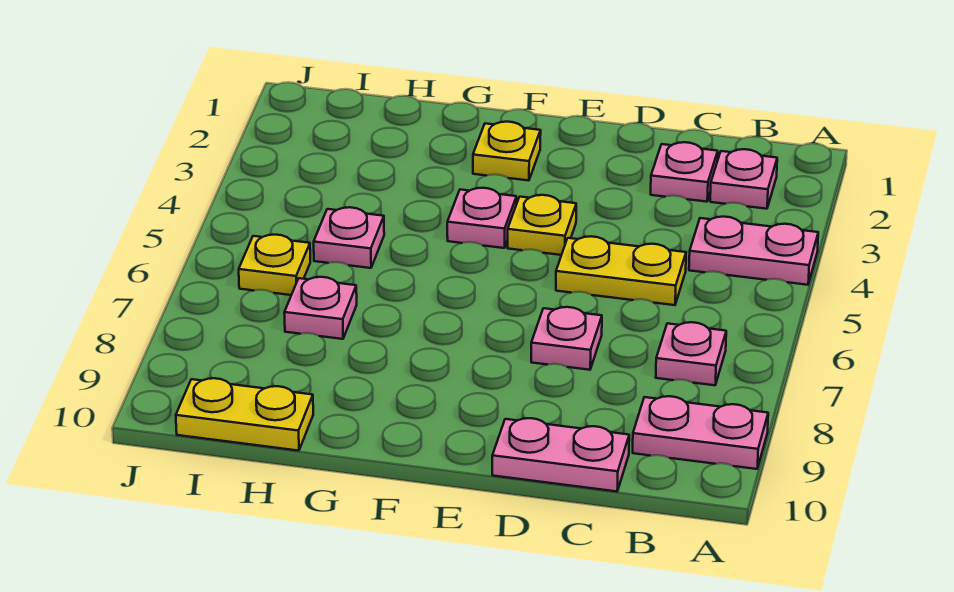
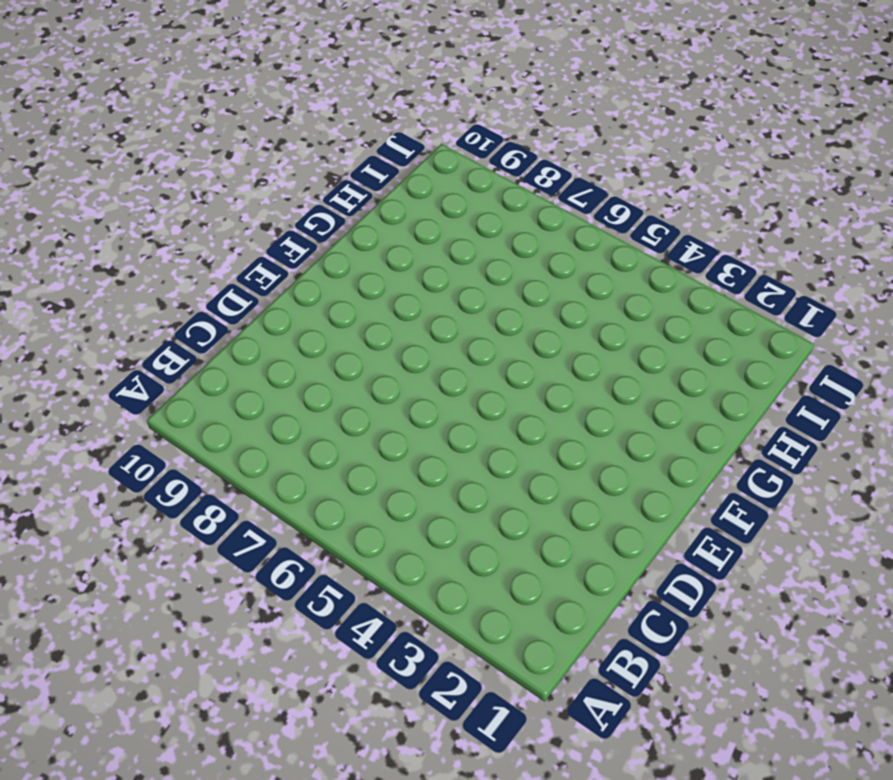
none -> pink plate A4:B4 level 1
none -> pink plate A9:B9 level 1
none -> pink plate B2 level 1

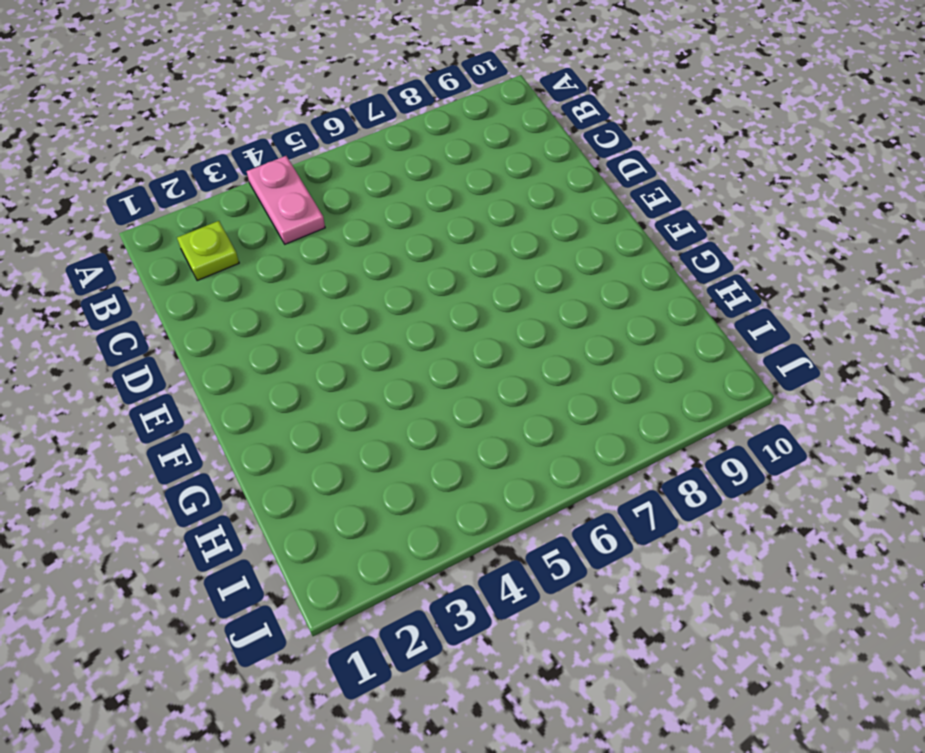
lime plate B2 level 1 -> pink plate B2 level 1
none -> pink plate A9:B9 level 1
none -> pink plate B7 level 1
none -> pink plate C2 level 1

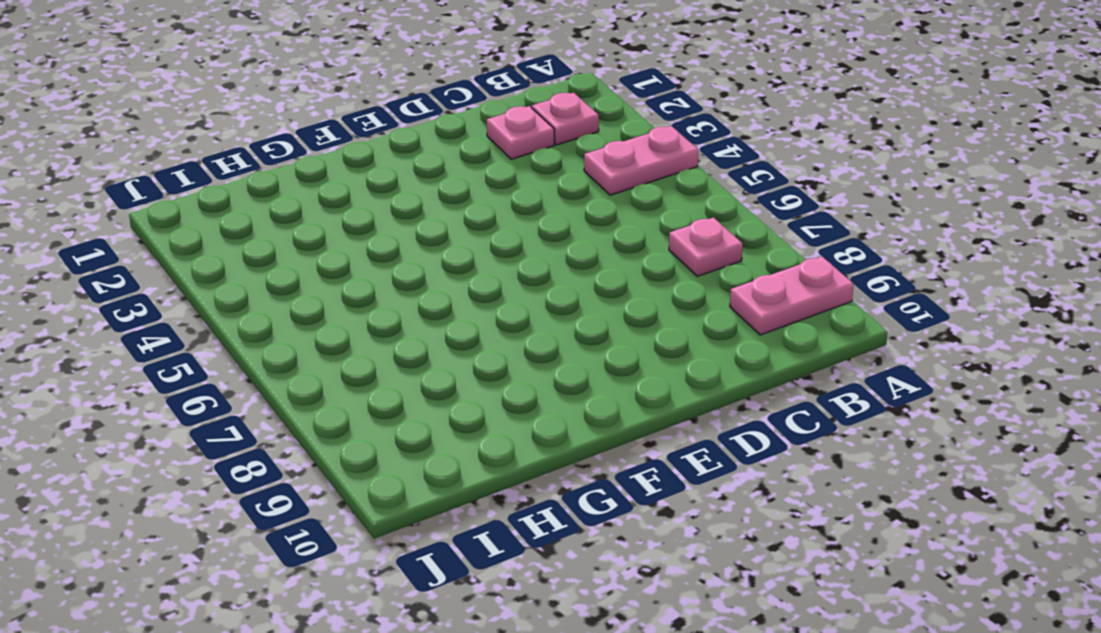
none -> yellow plate C5:D5 level 1
none -> pink plate C10:D10 level 1
none -> pink plate D7 level 1

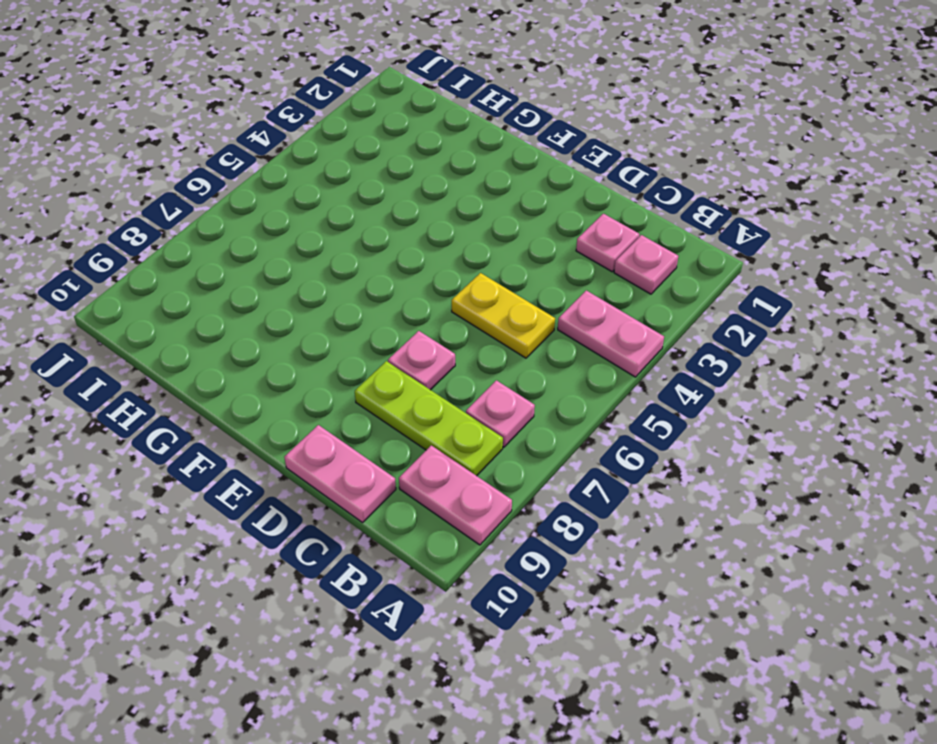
lime plate B8:D8 level 1 -> none
none -> yellow plate E4 level 1
none -> yellow plate F2 level 1
none -> pink plate F4 level 1

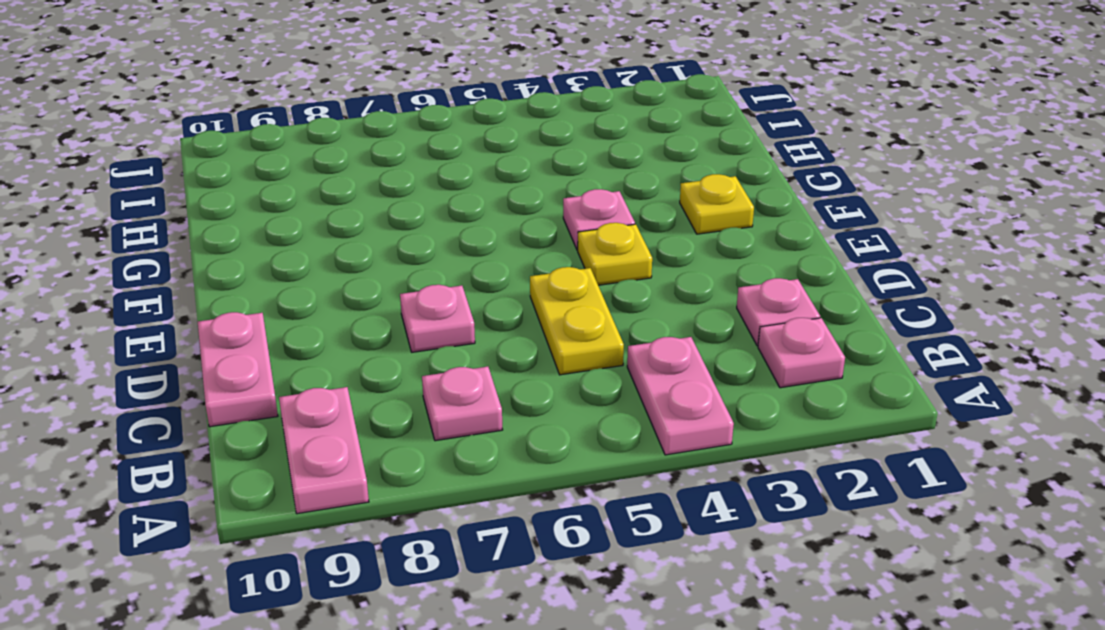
none -> pink plate H5 level 1
none -> pink plate H7 level 1
none -> yellow plate H10:I10 level 1

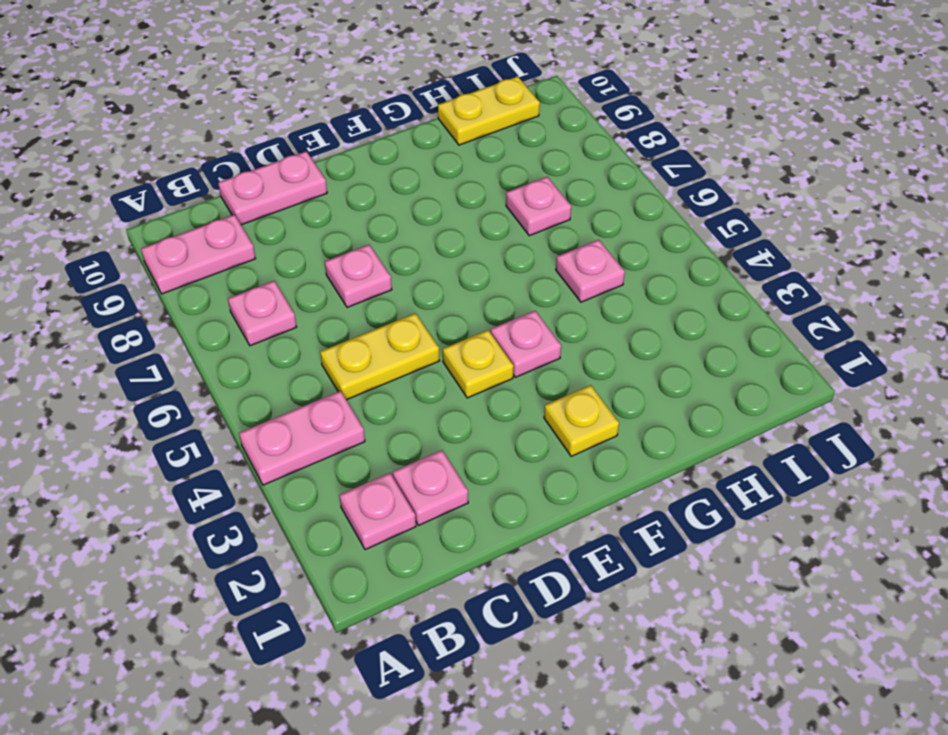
none -> yellow plate I6 level 1

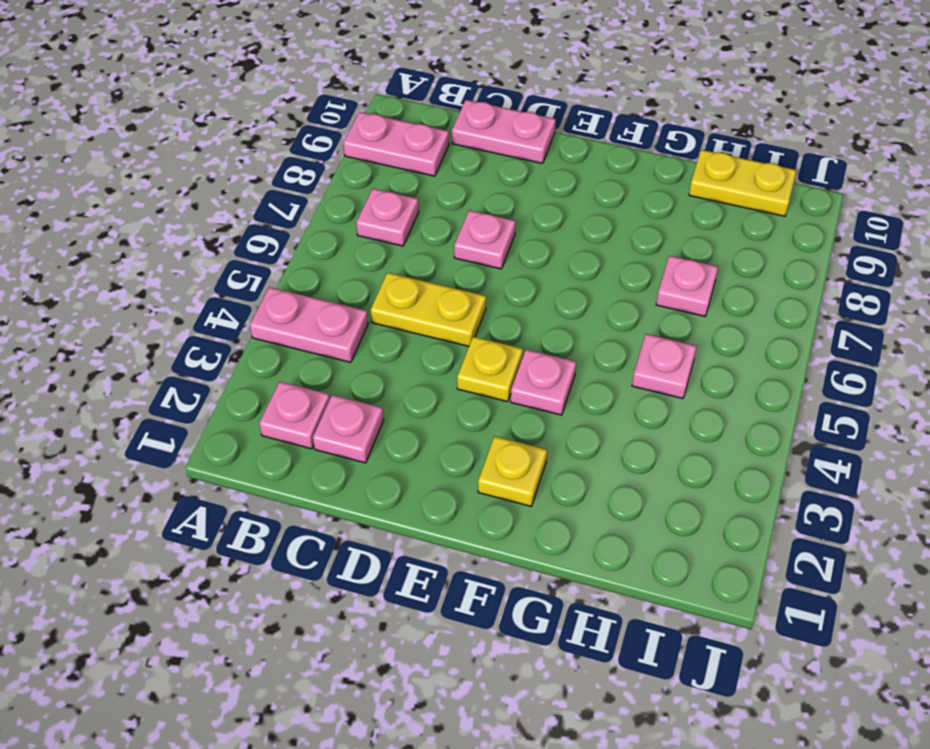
none -> yellow plate I6 level 1

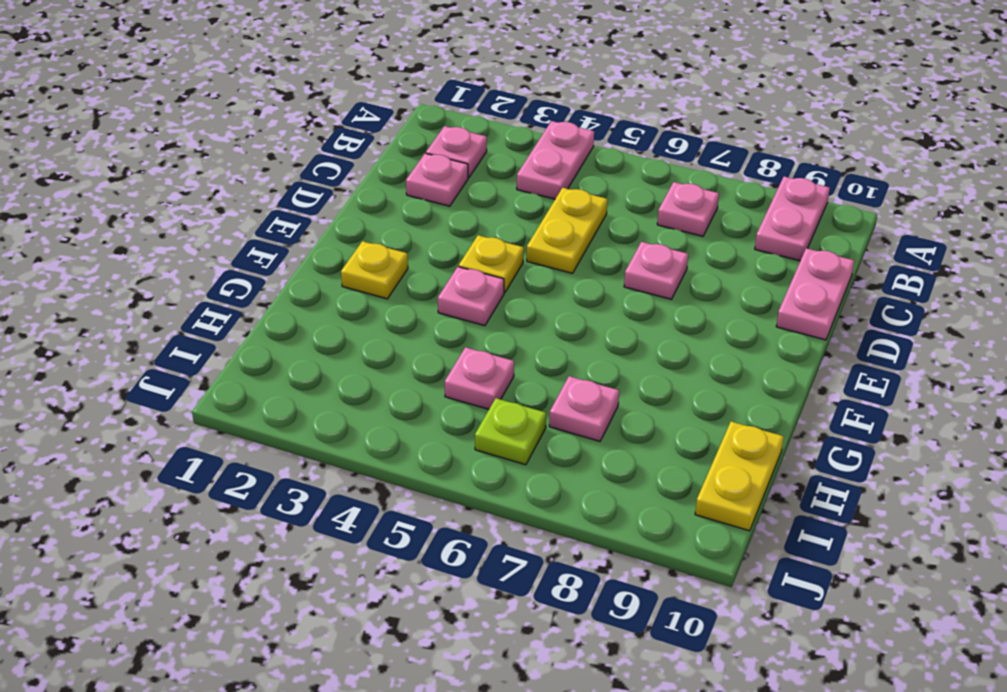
lime plate I6 level 1 -> yellow plate I6 level 1

